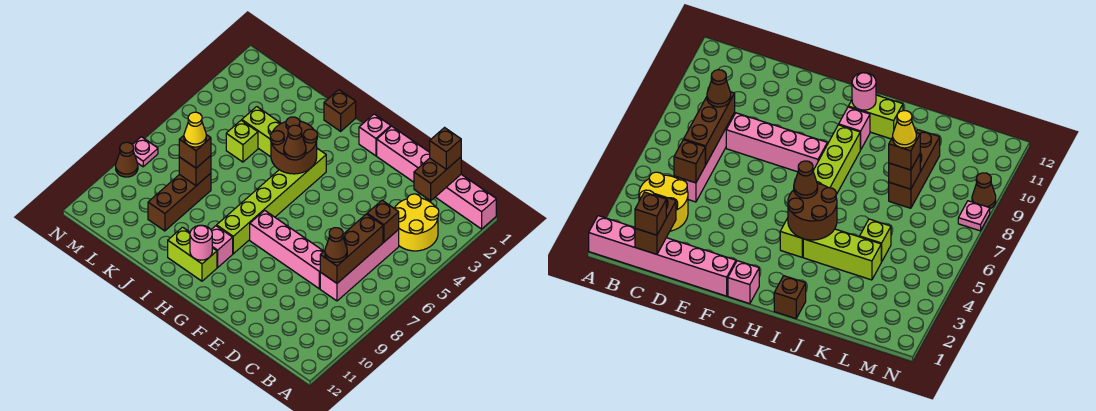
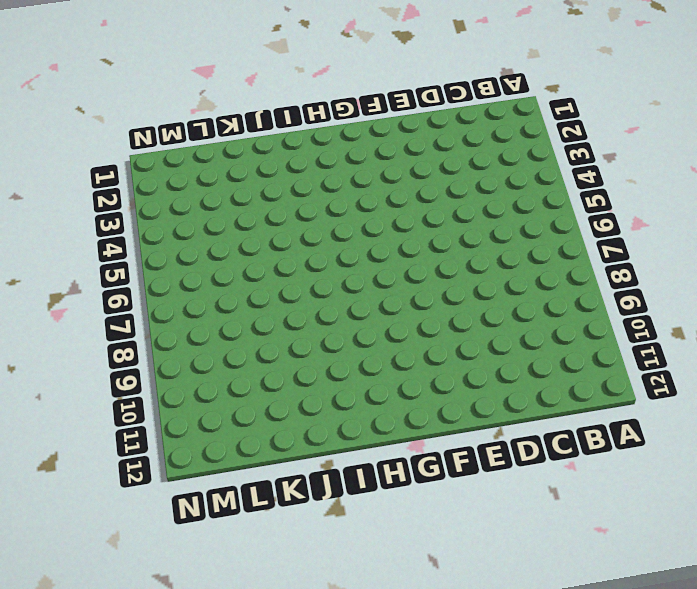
none -> pink brick A1:F1 level 1
none -> yellow round brick B3:C4 level 1
none -> pink brick C5:C8 level 1

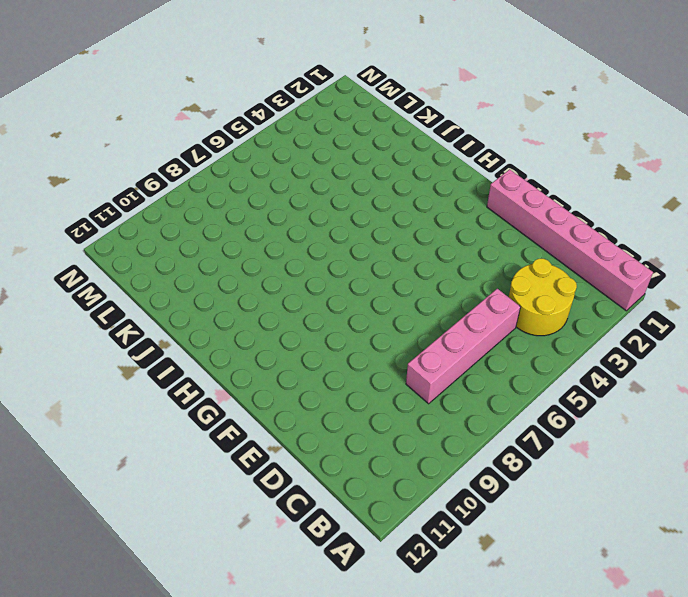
none -> pink brick D8:G8 level 1
none -> pink brick G1 level 1
none -> lime brick H4:H9 level 1

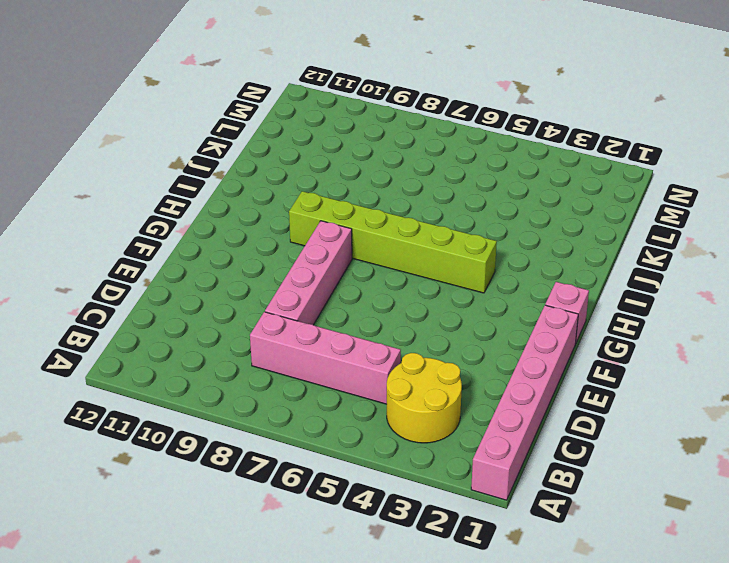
none -> pink brick H10 level 1
none -> lime brick H11:I11 level 1
none -> brown brick I1 level 1

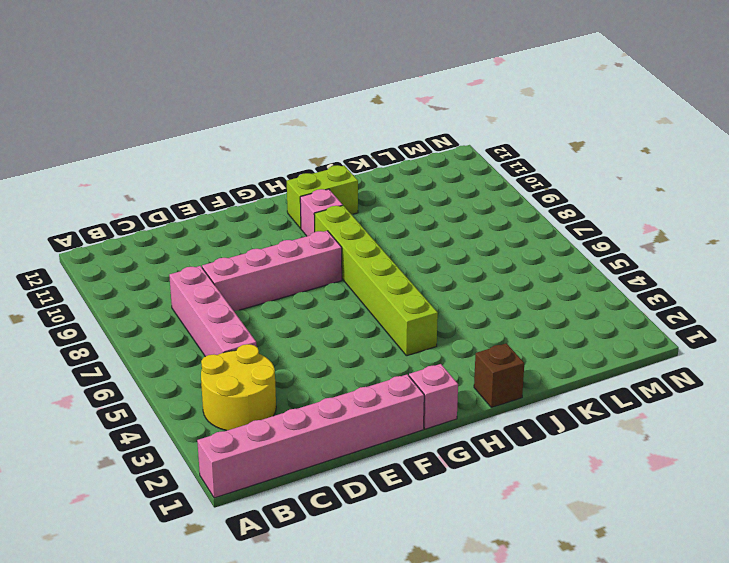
none -> lime brick I4:K4 level 1
none -> lime brick K5 level 1
none -> brown brick K8:K10 level 1

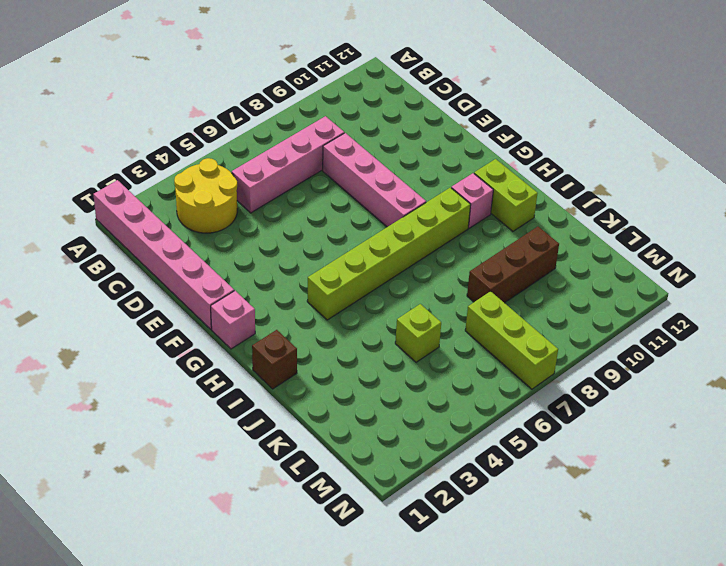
lime brick L7:N7 level 1 -> lime brick I4:K4 level 1
none -> pink plate N8 level 1
none -> brown cone N9 level 1
none -> brown brick C1:C2 level 2

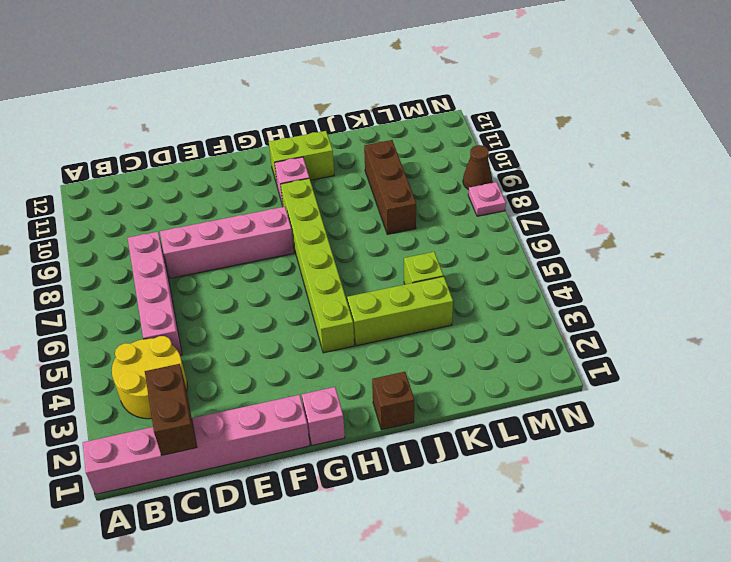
none -> brown brick C5 level 2
none -> brown brick C6:C8 level 2
none -> brown round brick H4:I5 level 2

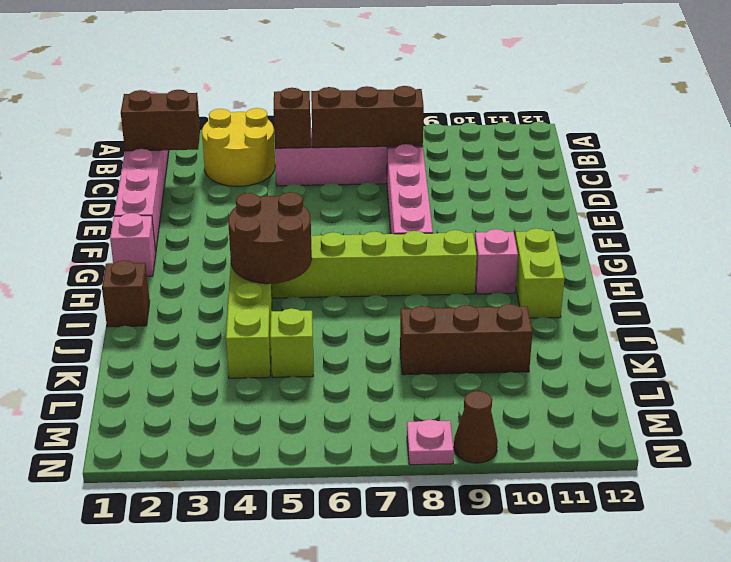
none -> pink round brick H11 level 2
none -> brown brick K8 level 2
none -> brown brick C1 level 3

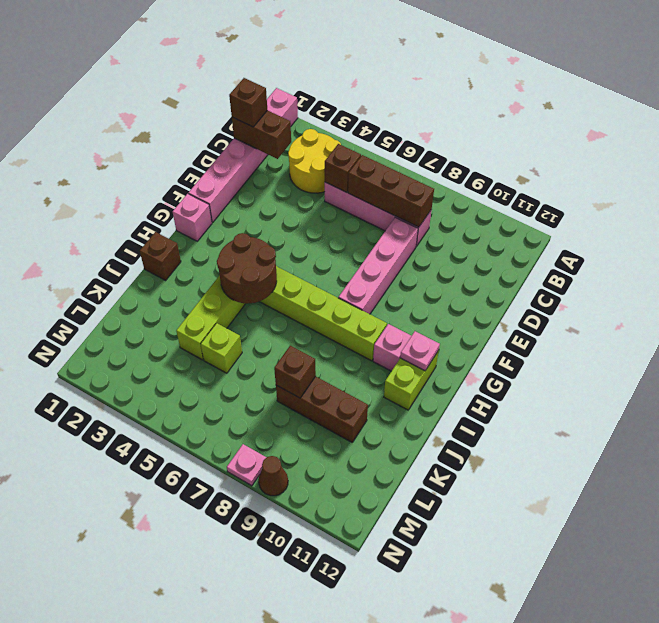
pink plate H11 level 2 -> pink round brick H11 level 2
none -> brown cone C8 level 3
none -> brown cone H5 level 3
none -> brown brick K8 level 3

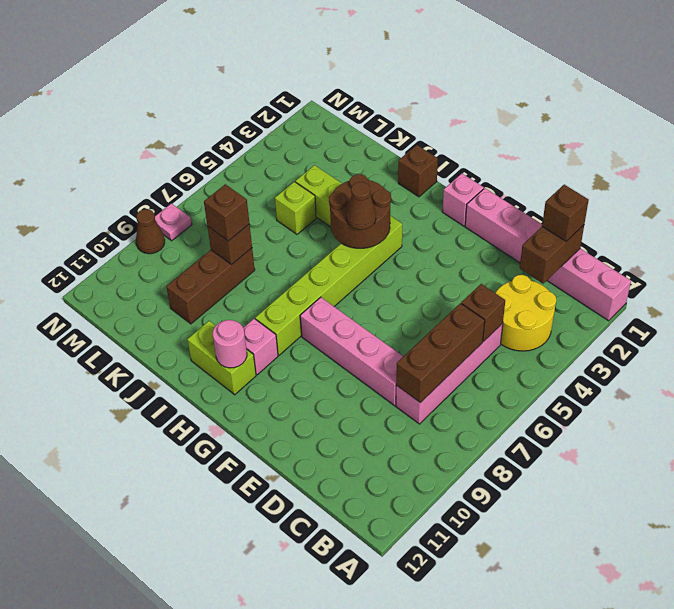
none -> brown cone C8 level 3
none -> yellow cone K8 level 4

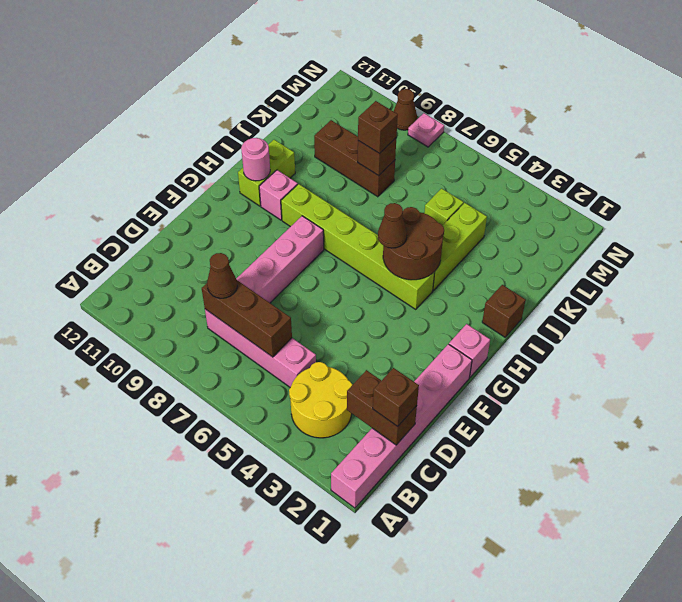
none -> brown brick C5 level 2
none -> yellow cone K8 level 4

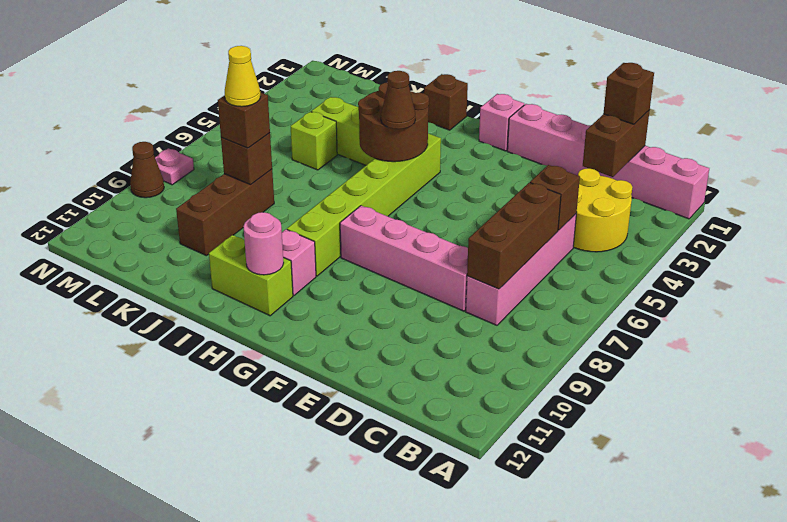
none -> brown cone C8 level 3

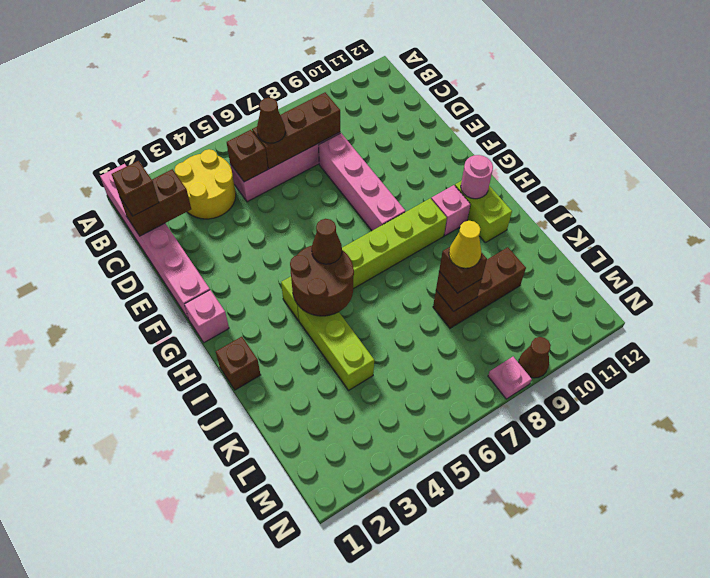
brown cone C6 level 3 -> brown cone C8 level 3
none -> lime brick K5 level 1

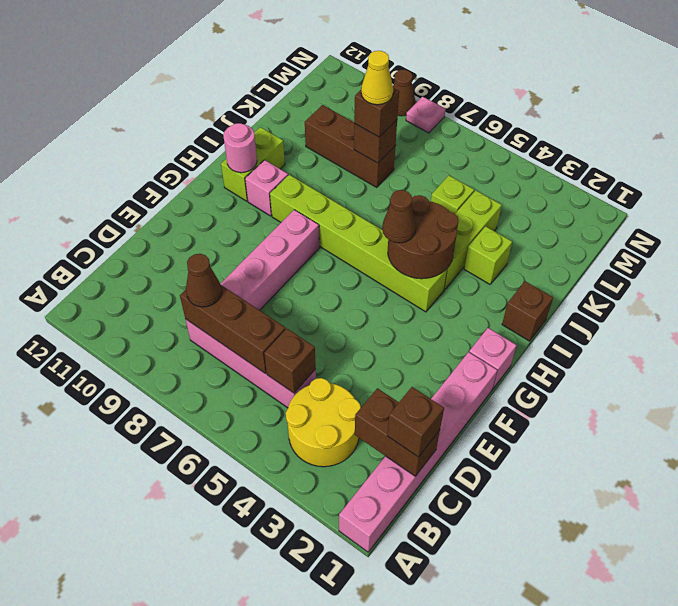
lime brick J3 level 1 -> none

